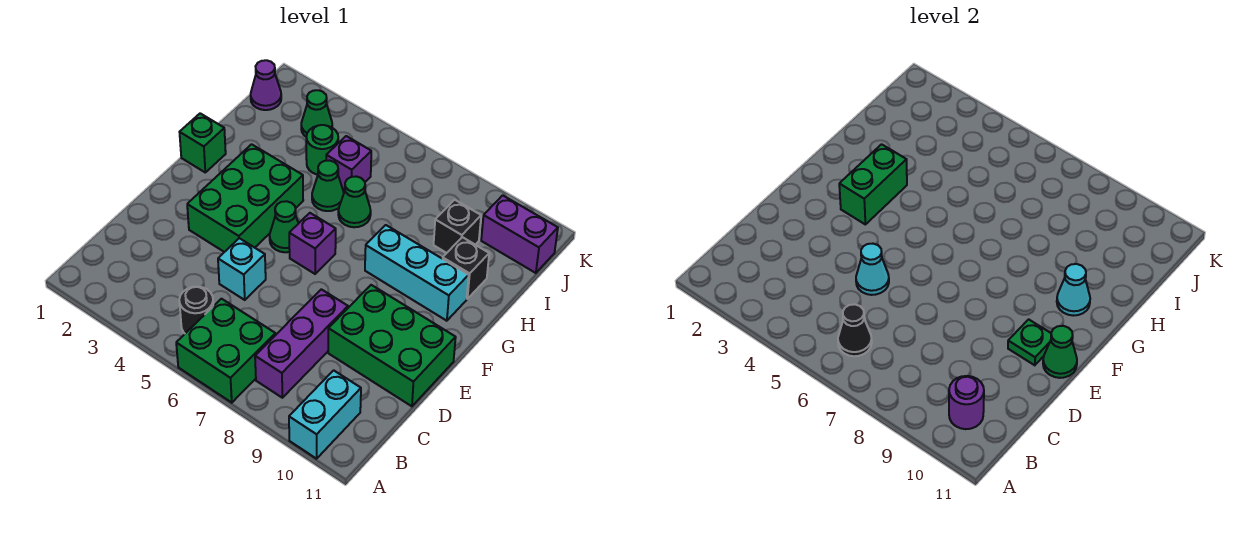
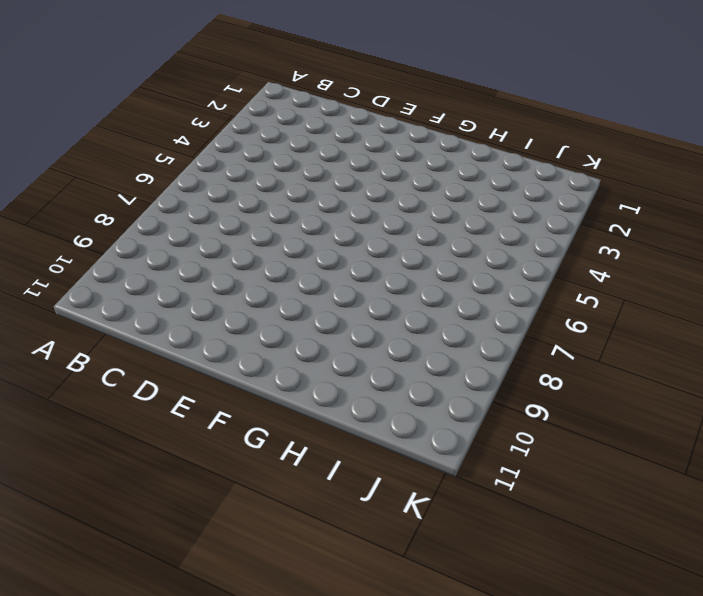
none -> green brick A6:B7 level 1
none -> cyan brick A10:B10 level 1
none -> black round brick B5 level 1

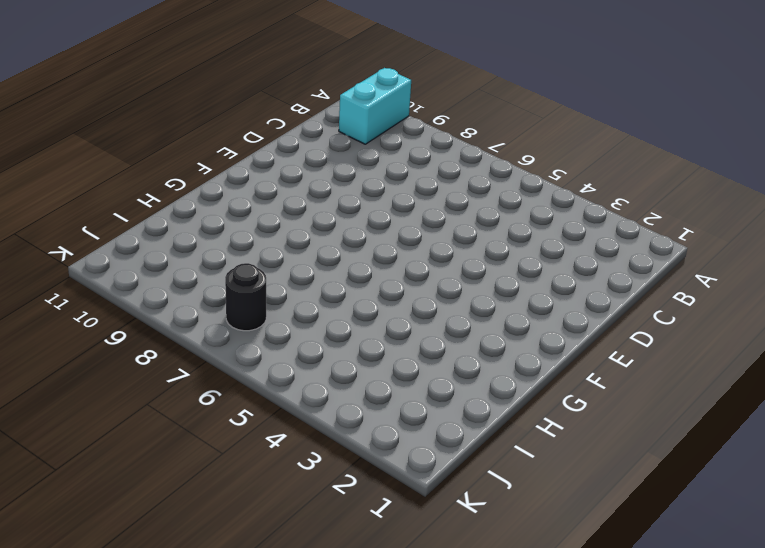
black round brick J7 level 1 -> black round brick B5 level 1
none -> green brick A6:B7 level 1
none -> purple brick B8:D8 level 1
none -> cyan brick D5 level 1

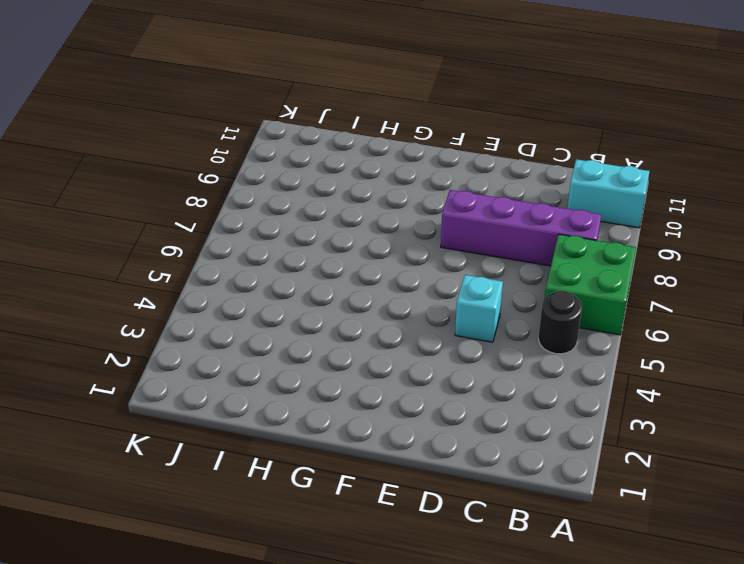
purple brick B8:E8 level 1 -> purple brick B8:D8 level 1
none -> green brick D9:E11 level 1
none -> green brick E3:G4 level 1
none -> green cone F5 level 1

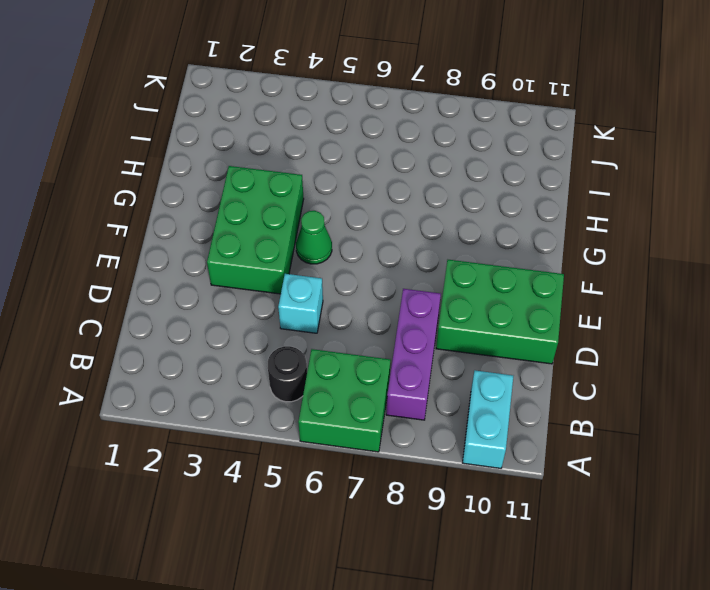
none -> purple brick F6 level 1
none -> green brick G1 level 1
none -> cyan brick G8:G10 level 1

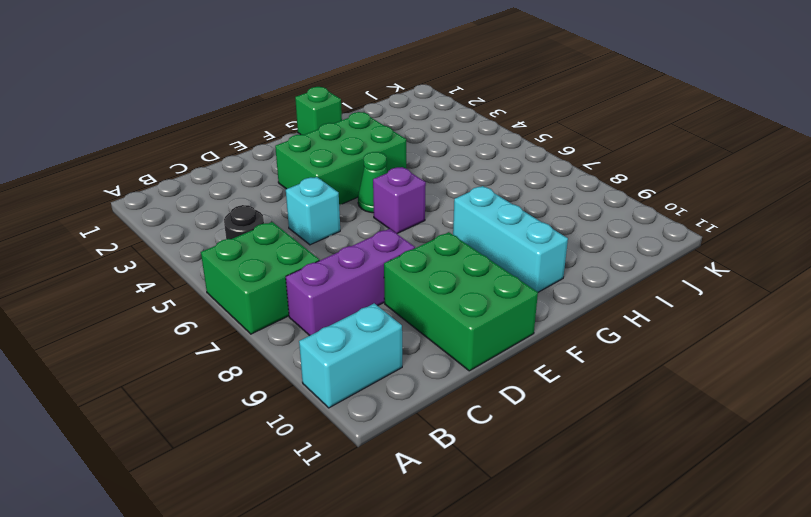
none -> green cone H5 level 1
none -> green cone H6 level 1
none -> black brick H10 level 1

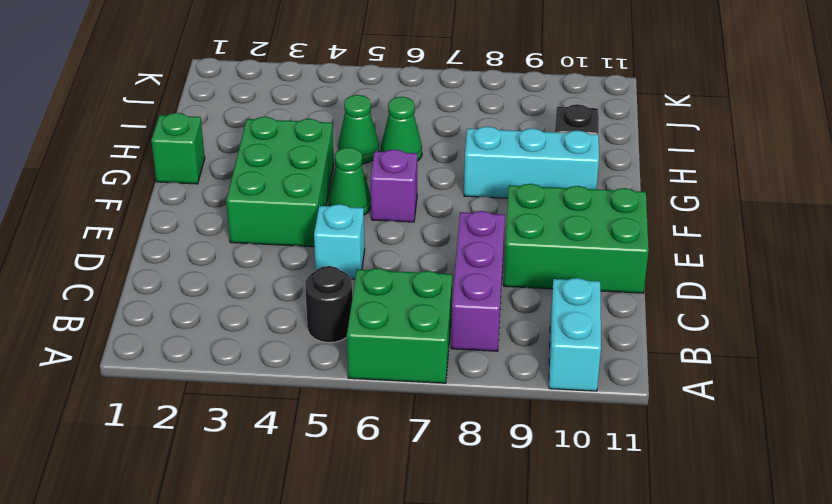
none -> green round brick I4 level 1
none -> purple brick I5 level 1
none -> black brick I9 level 1

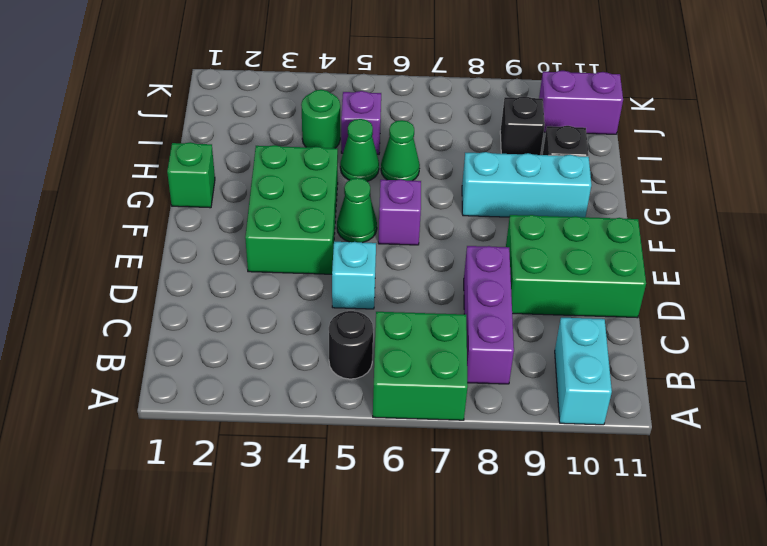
none -> purple cone J1 level 1
none -> green cone J3 level 1
none -> black cone B6 level 2

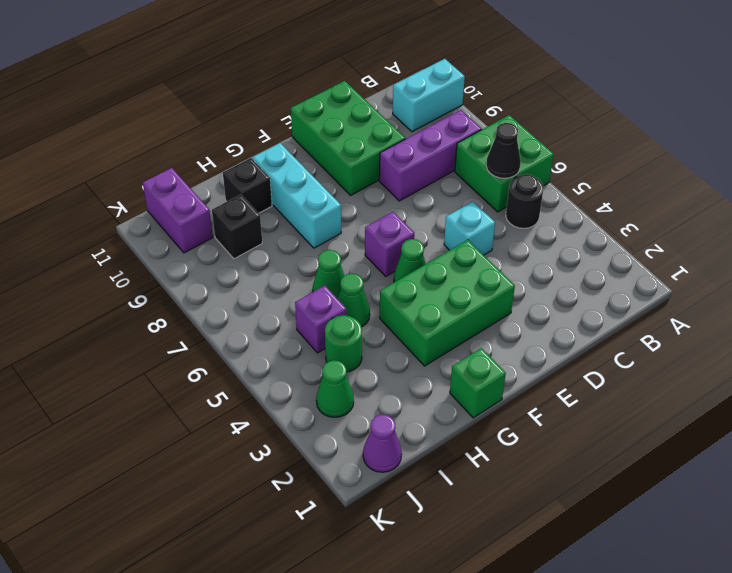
none -> purple round brick B10 level 2
none -> cyan cone D5 level 2
none -> green plate E10 level 2

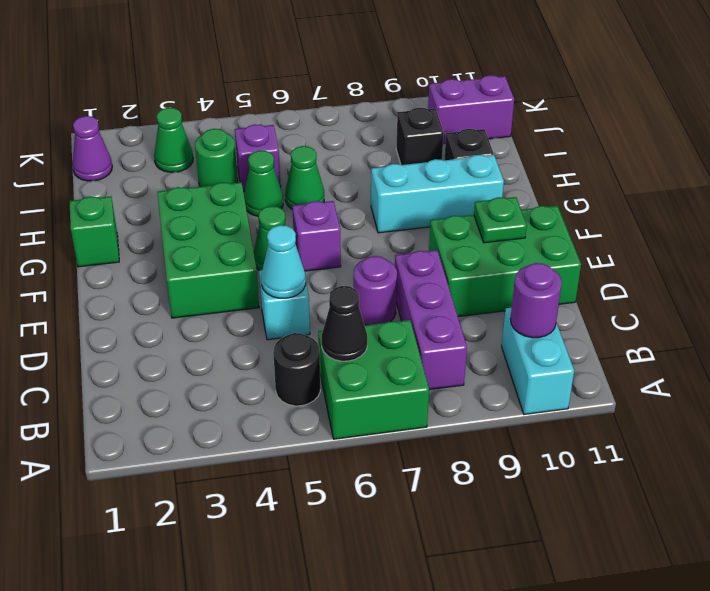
purple round brick D7 level 1 -> none
none -> green cone E11 level 2
none -> green brick F3:G3 level 2
none -> cyan cone G10 level 2

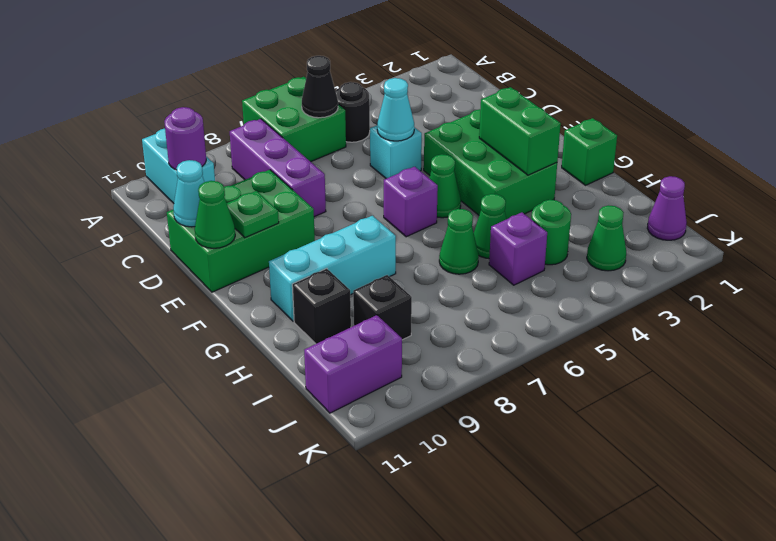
cyan cone D11 level 2 -> cyan cone G10 level 2

